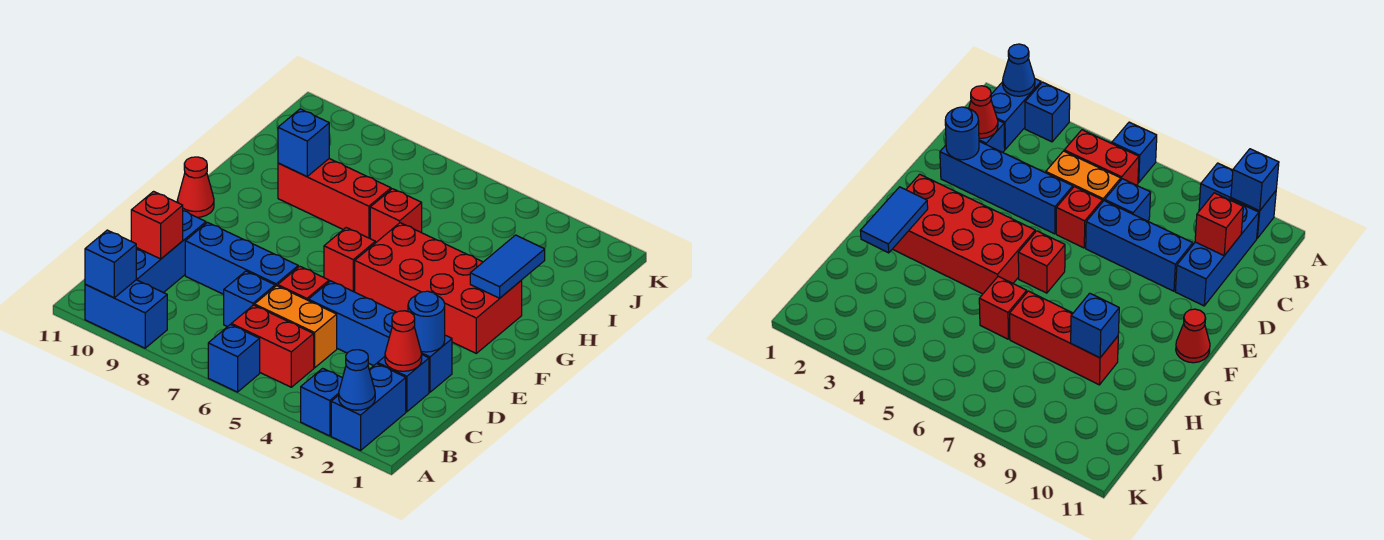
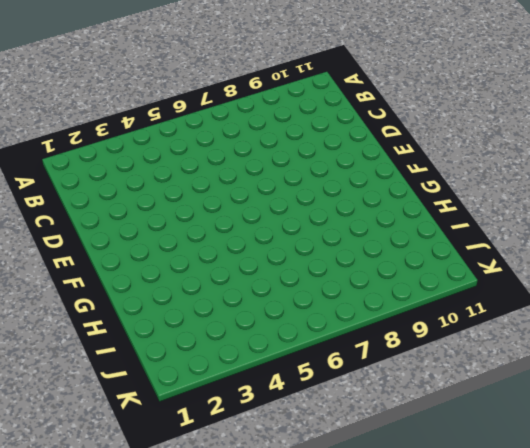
none -> blue brick A2:B2 level 1
none -> blue brick A3 level 1
none -> blue brick A6 level 1

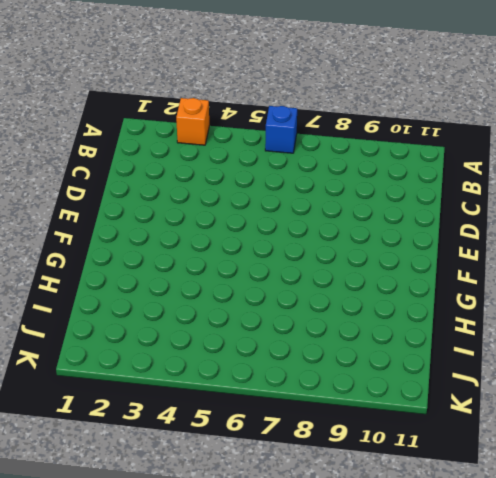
orange brick A3 level 1 -> blue brick A3 level 1
none -> blue brick A2:B2 level 1
none -> blue brick A9:A10 level 1
none -> red brick B5:B6 level 1

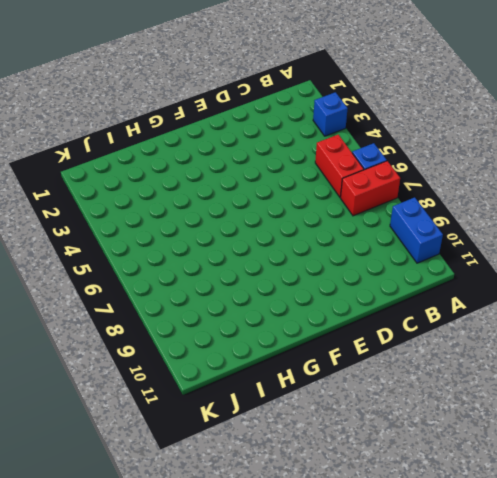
red brick A7:B7 level 1 -> none
none -> blue brick A2:B2 level 1
none -> blue brick B10:D10 level 1
none -> blue brick C2 level 1

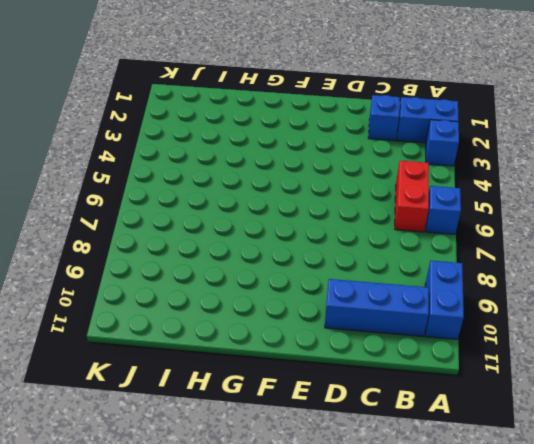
none -> orange brick C5:C6 level 1
none -> blue brick C7 level 1
none -> blue brick D2:D5 level 1

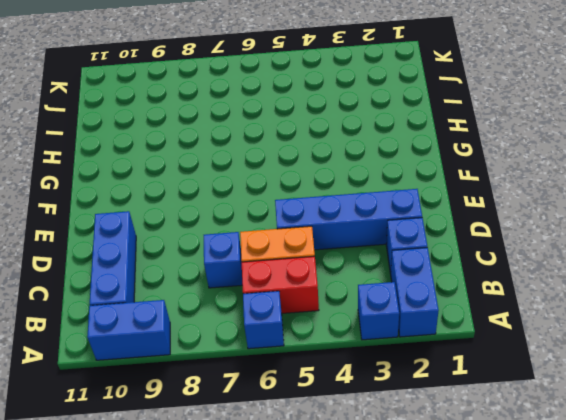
none -> red brick D6 level 1
none -> blue brick D7:D9 level 1
none -> red brick F2:G5 level 1

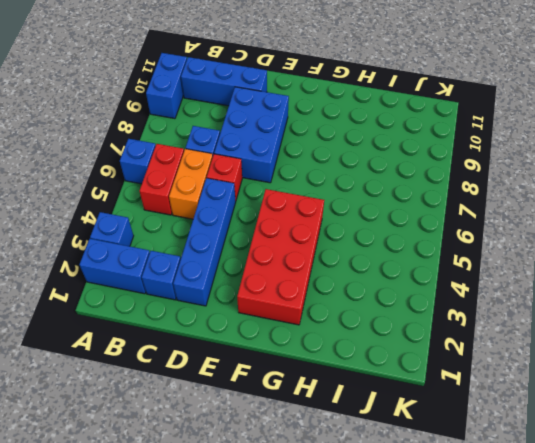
blue brick D7:E9 level 1 -> blue brick D7:D9 level 1
none -> red brick F6 level 1
none -> red cone F11 level 1
none -> red brick H6 level 1

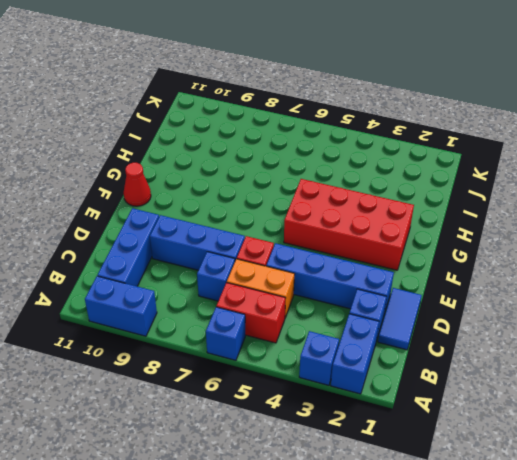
blue tile C1:D1 level 1 -> blue tile G2:H2 level 2
none -> red brick F6 level 1
none -> red brick H6 level 1
none -> red brick H7:H9 level 1

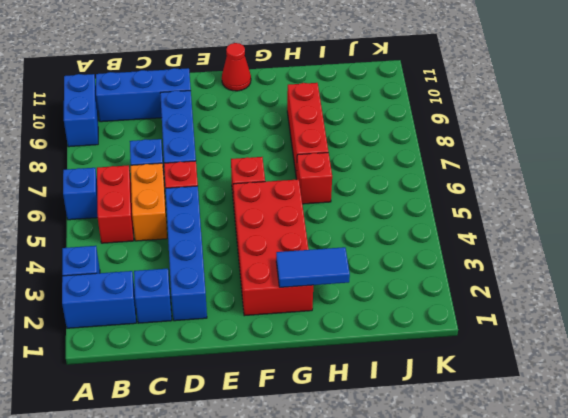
none -> blue cone A2 level 2
none -> blue brick A10 level 2
none -> red cone C2 level 2

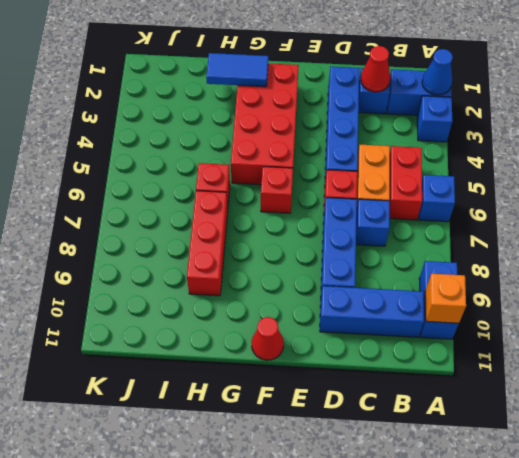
orange brick A10 level 2 -> blue brick A10 level 2
none -> red brick C10 level 2
none -> blue round brick D2 level 2
none -> blue brick H9 level 2

